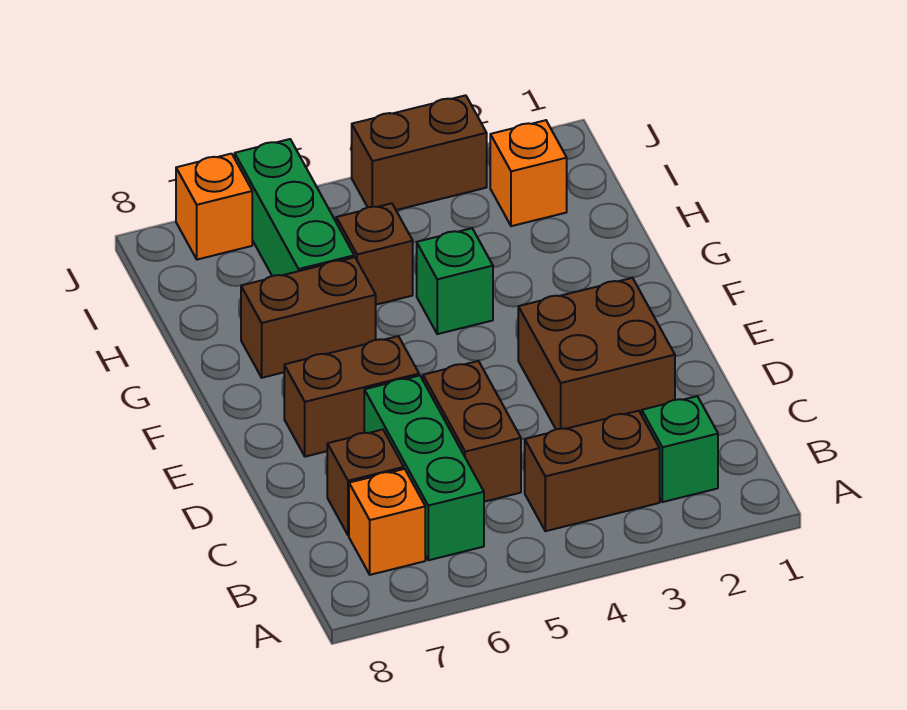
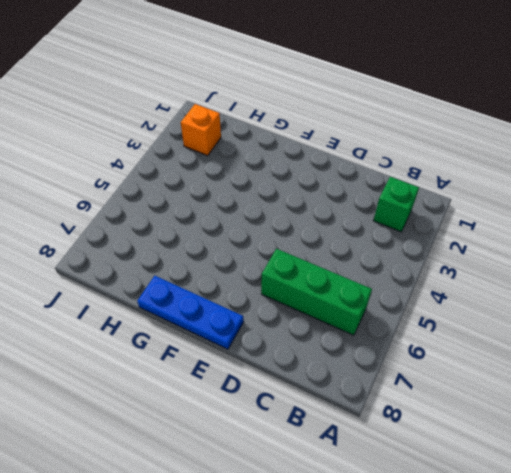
blue plate E8:G8 level 1 -> none
none -> brown brick B3:B4 level 1
none -> orange brick B7 level 1
none -> brown brick C5:D5 level 1

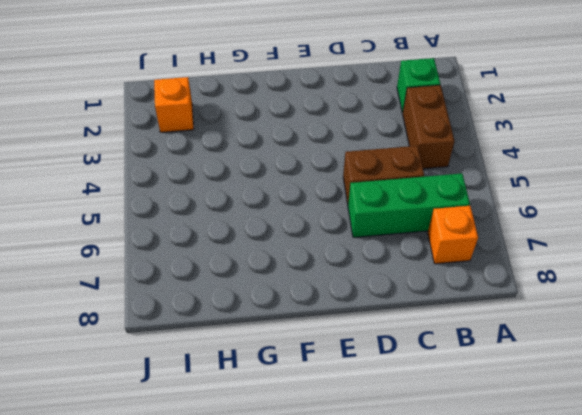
none -> brown brick C7 level 1
none -> brown brick D2:E3 level 1
none -> brown brick E6:E7 level 1

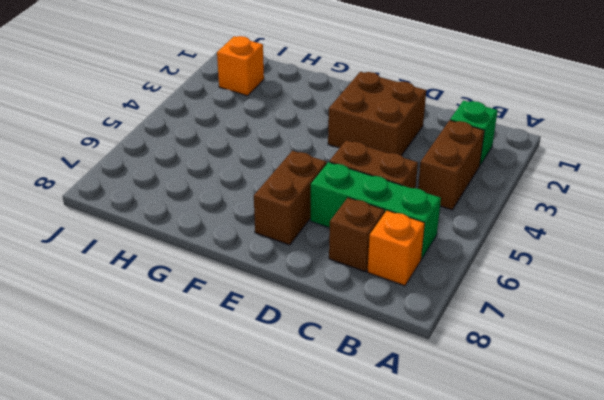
none -> green brick G4 level 1
none -> brown brick G6:G7 level 1
none -> brown brick H5 level 1

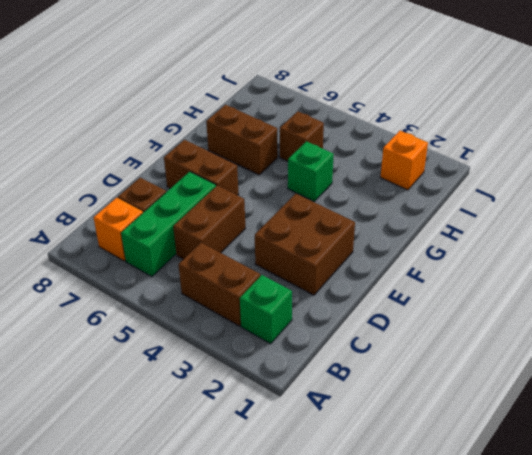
none -> green brick H6:J6 level 1
none -> brown brick J3:J4 level 1
none -> orange brick J7 level 1

